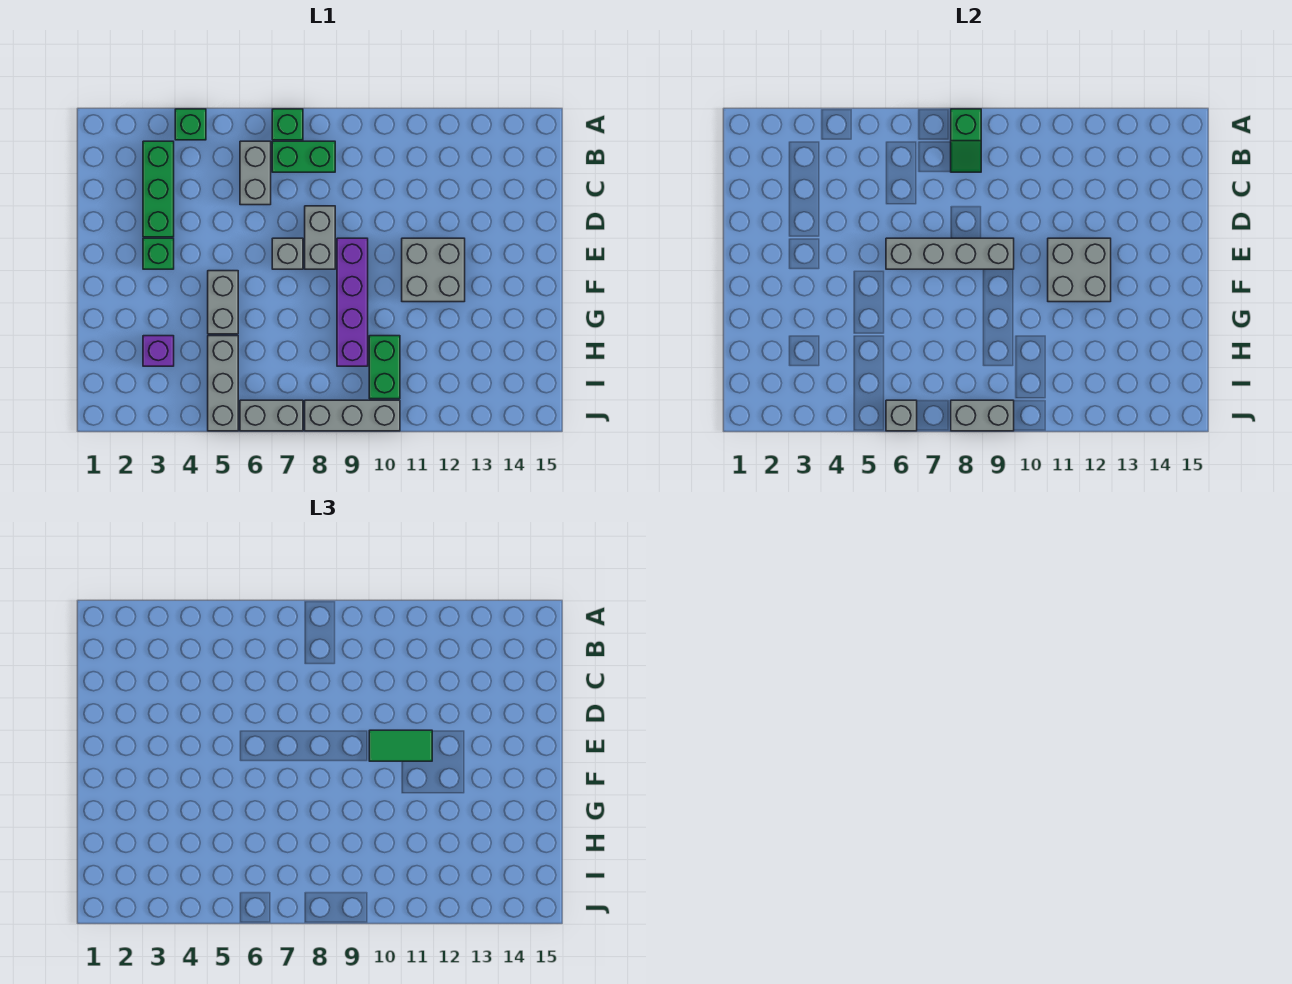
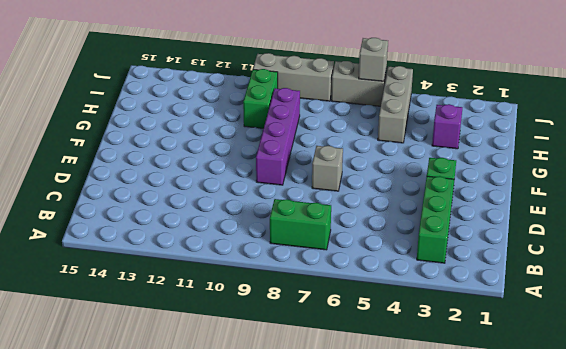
none -> green brick A4 level 1
none -> green brick A7 level 1
none -> grey brick B6:C6 level 1

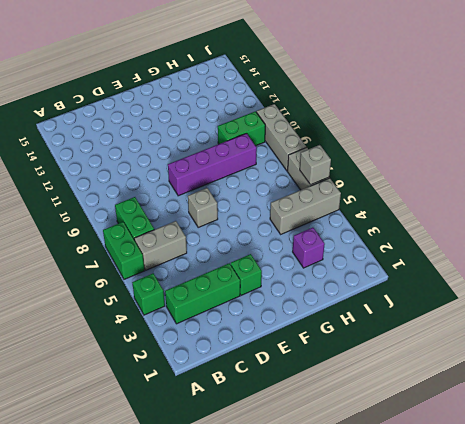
green brick A6:A7 level 1 -> green brick A7 level 1
none -> grey brick D8:E8 level 1
none -> grey brick E11:F12 level 1
none -> grey brick F5:G5 level 1

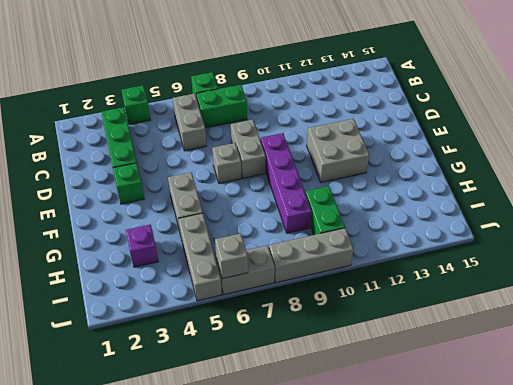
none -> green slope A8:B8 level 2 top A
none -> grey brick E6:E9 level 2
none -> grey brick E11:F12 level 2

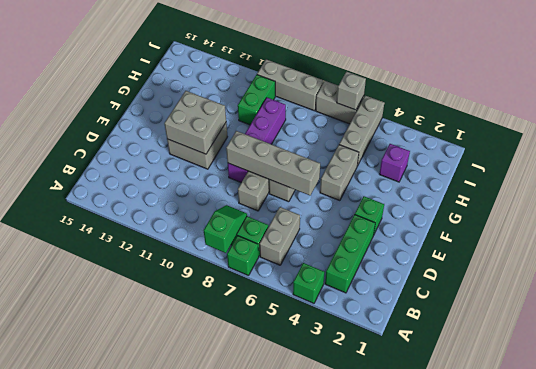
none -> grey brick J8:J9 level 2
none -> green tile E10:E11 level 3

